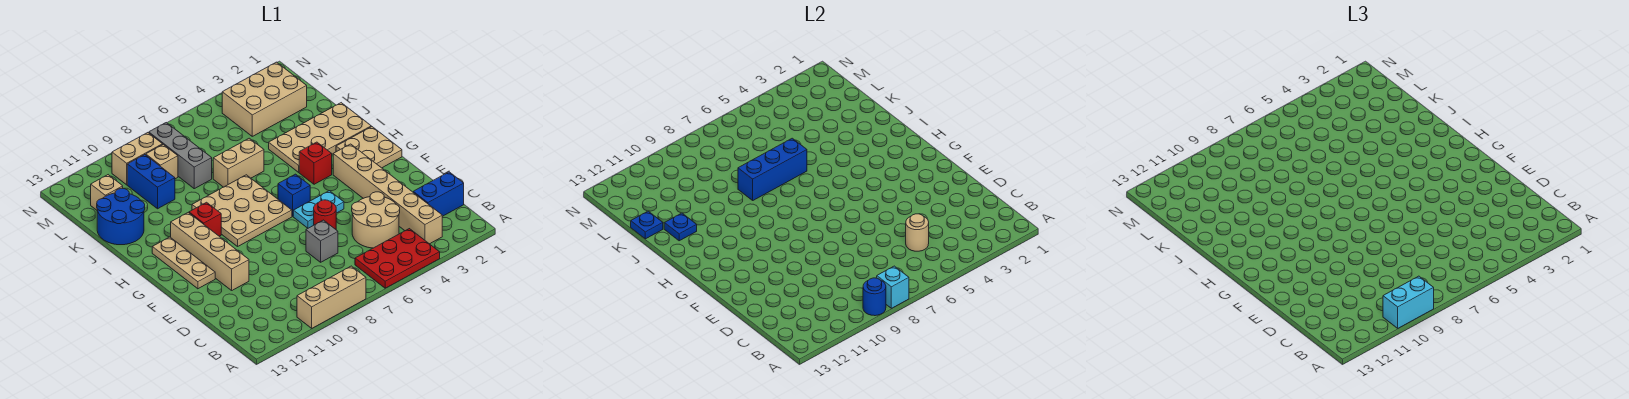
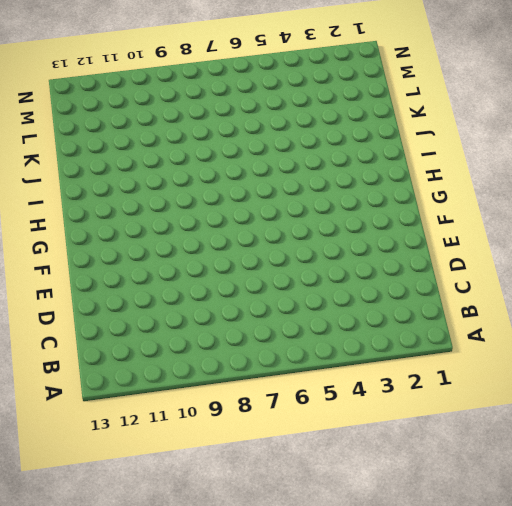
none -> red plate A4:B6 level 1
none -> tan brick A8:A10 level 1
none -> tan brick B3:G3 level 1
none -> blue brick C1:C2 level 1

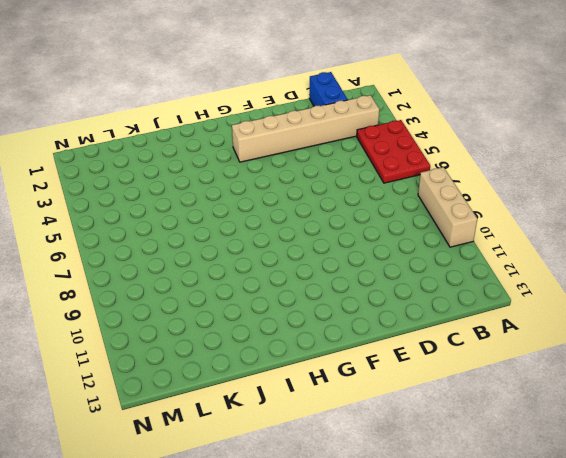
none -> tan round brick C4:D5 level 1
none -> grey brick D7 level 1
none -> red round brick E6 level 1
none -> tan brick E11:H11 level 1

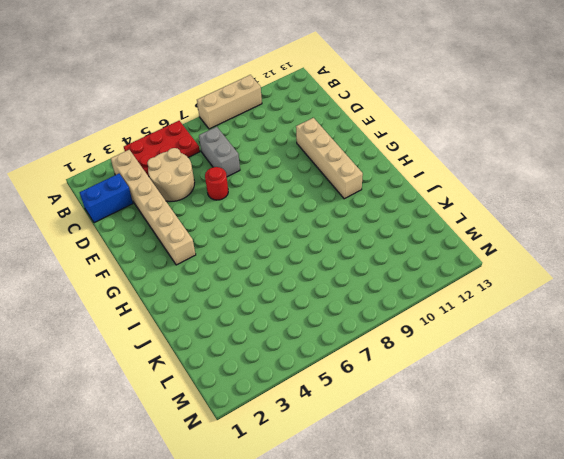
grey brick C7:D7 level 1 -> grey brick D7 level 1
none -> cyan plate F5:F6 level 1
none -> tan plate F12:H12 level 1
none -> tan plate G1:H2 level 1
none -> blue brick G6 level 1

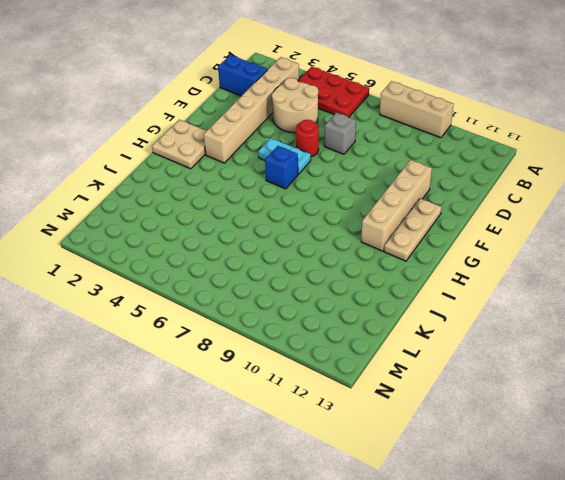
none -> tan plate G7:I9 level 1
none -> red brick H4 level 1
none -> red brick H10 level 1
none -> tan plate I1:J4 level 1

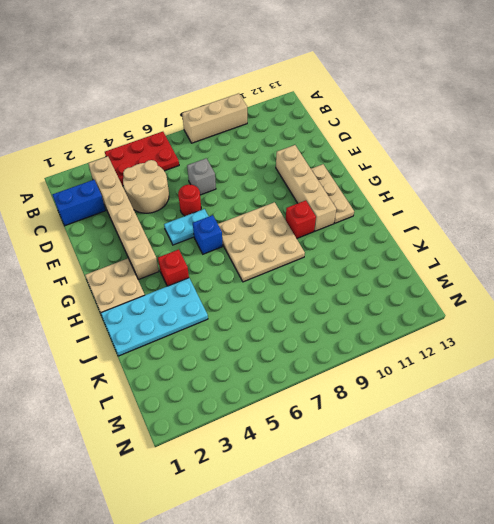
cyan plate I1:J4 level 1 -> tan plate I1:J4 level 1
none -> tan brick J6:J7 level 1
none -> blue round brick J12:K13 level 1
none -> grey brick K8:M8 level 1
none -> blue brick K10:L10 level 1

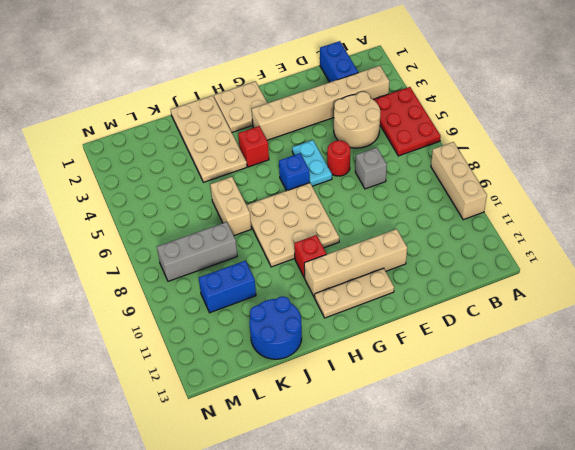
none -> tan brick L2:M4 level 1
none -> tan brick L9 level 1
none -> tan brick L12 level 1
none -> tan brick M9:M10 level 1

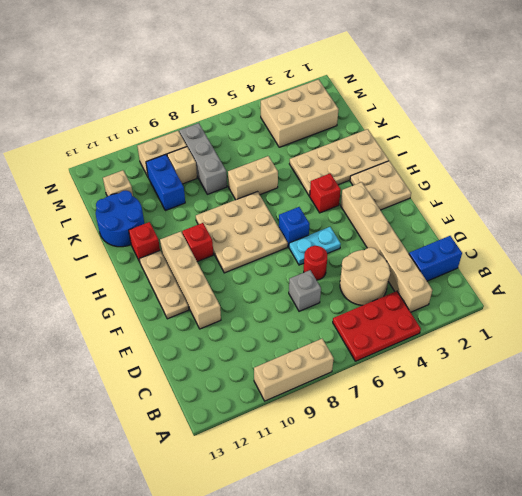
red brick I12 level 1 -> none
none -> cyan brick A8 level 2
none -> blue round brick A9 level 2
none -> tan round brick C5 level 2
none -> blue brick J6:J8 level 2

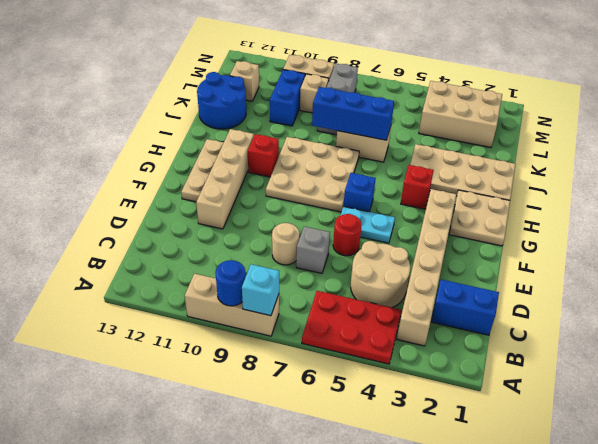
tan round brick D8 level 1 -> tan round brick C5 level 2
none -> blue plate J12 level 2
none -> blue plate K13 level 2
none -> cyan brick A9:A10 level 3

